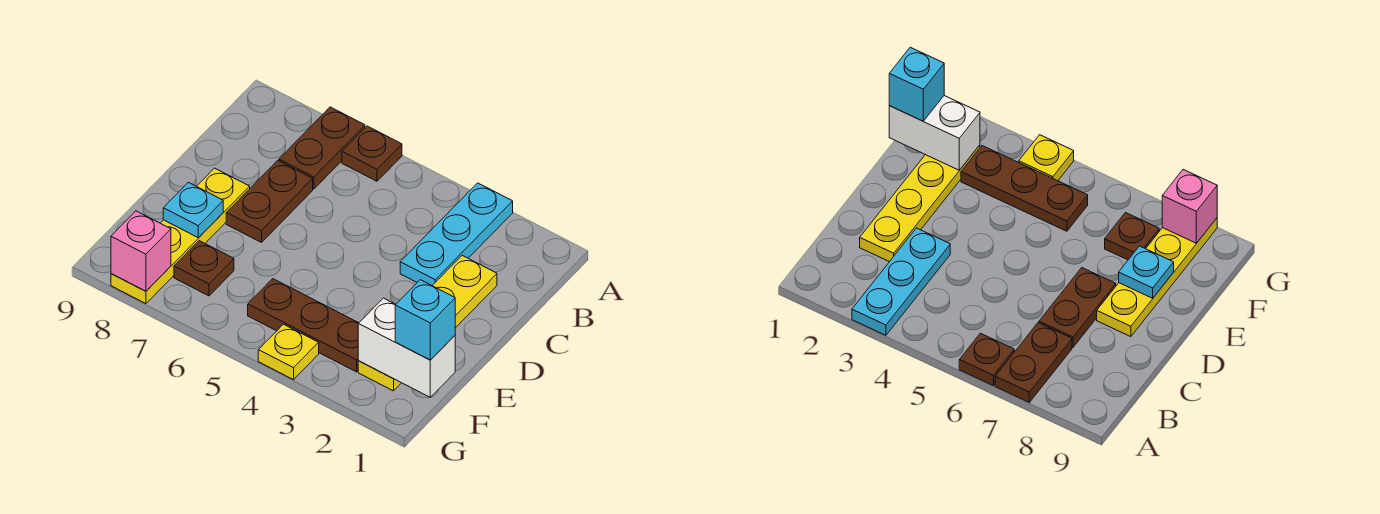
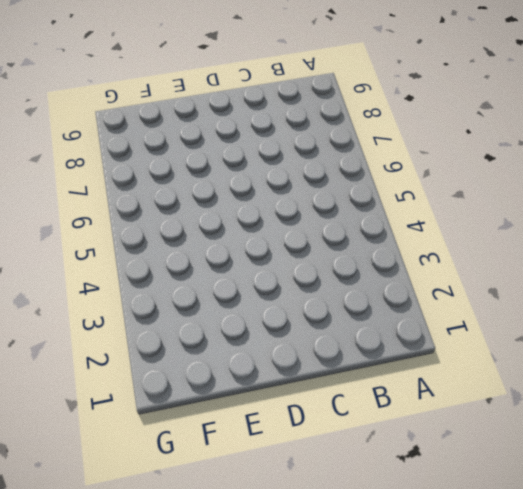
none -> cyan plate A3:C3 level 1
none -> brown plate A6 level 1
none -> brown plate A7:B7 level 1

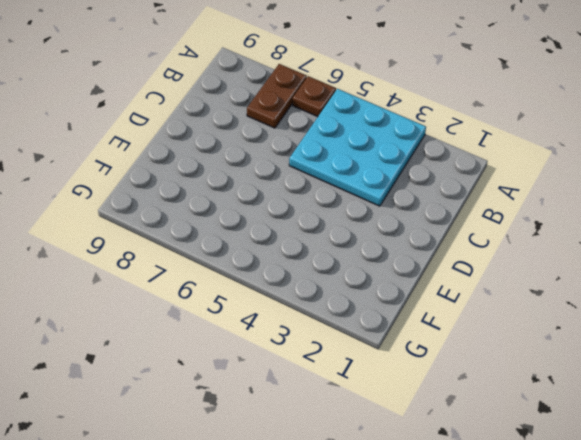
cyan plate A3:C5 level 1 -> cyan plate A3:C3 level 1
none -> yellow plate C2:F2 level 1
none -> brown plate C7:D7 level 1
none -> yellow plate D8:G8 level 1

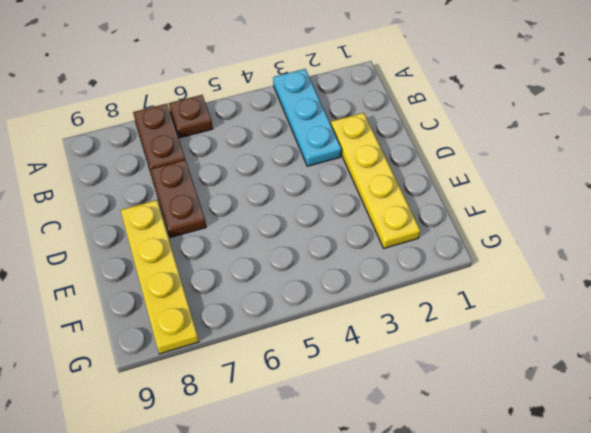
none -> brown plate F3:F5 level 1
none -> brown plate F7 level 1
none -> yellow plate G4 level 1

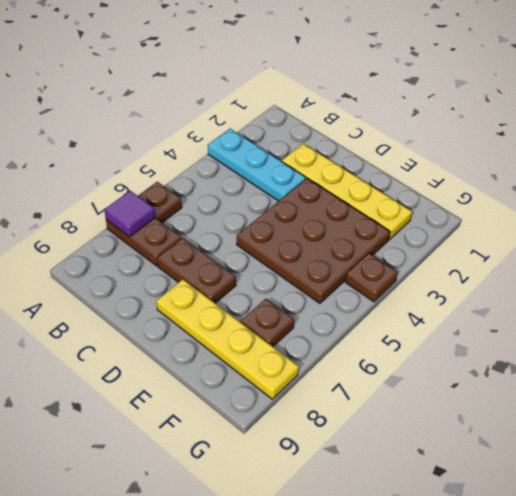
purple tile A7 level 2 -> none
brown plate D3:F5 level 1 -> brown plate F3:F5 level 1
brown plate G4 level 1 -> yellow plate G4 level 1
none -> cyan plate E8 level 2
none -> white brick F1:F2 level 2
none -> pink brick G8 level 2

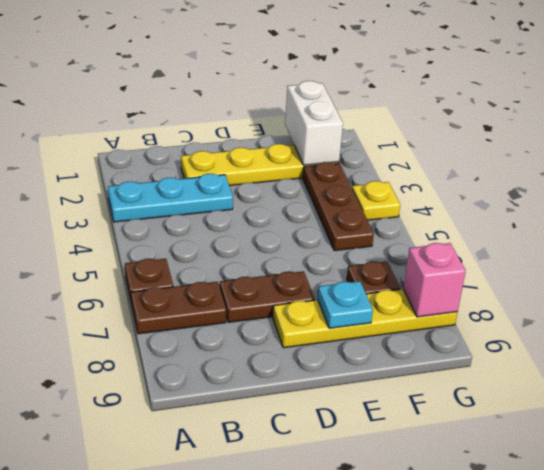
none -> cyan brick F1 level 3

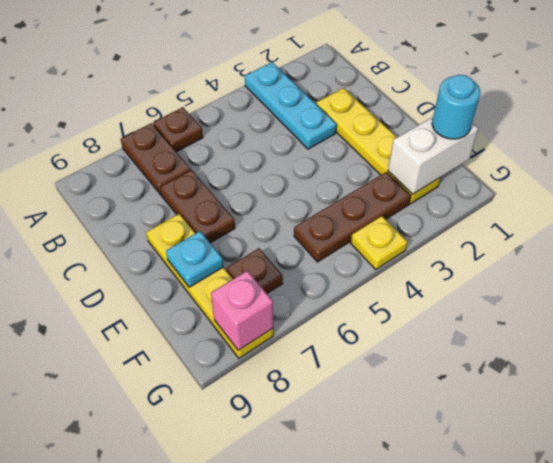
cyan round brick F1 level 3 -> cyan brick F1 level 3

